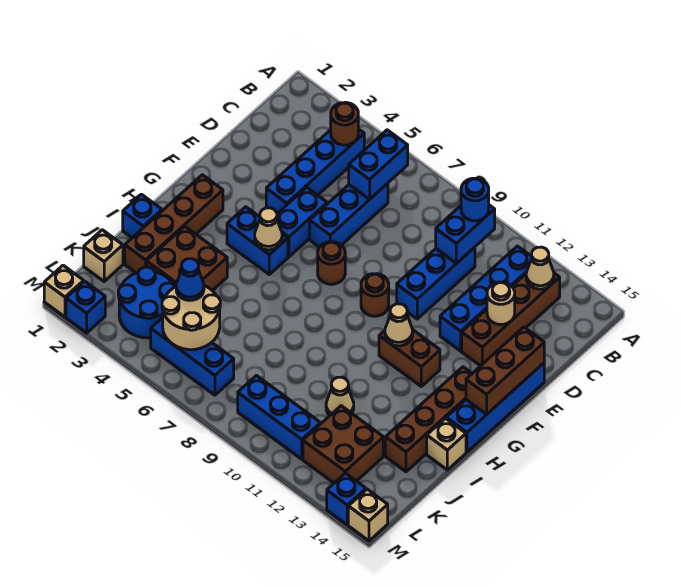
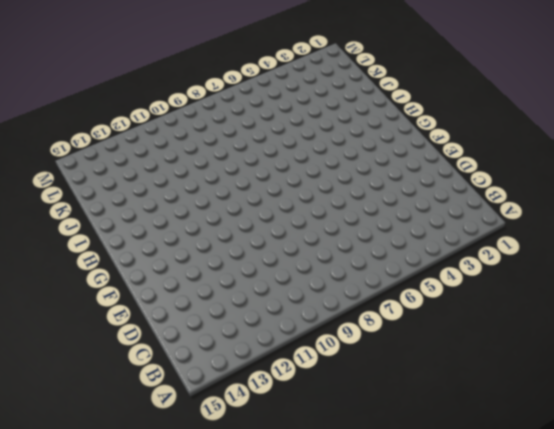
none -> blue brick B4:E4 level 1
none -> blue brick B12:E12 level 1
none -> brown brick B13:E13 level 1
none -> blue brick C6:E6 level 1

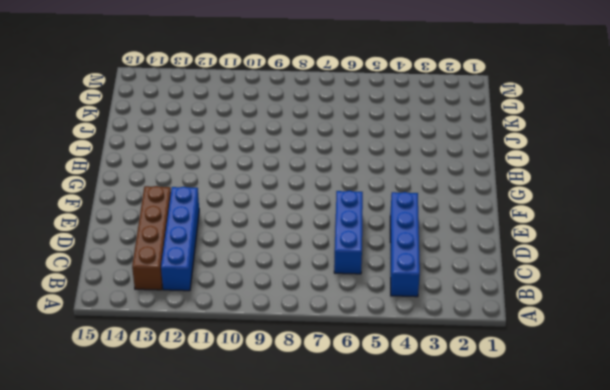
none -> blue brick C10:E10 level 1
none -> blue brick E5:F5 level 1
none -> blue brick E15:H15 level 1
none -> brown round brick F7 level 1

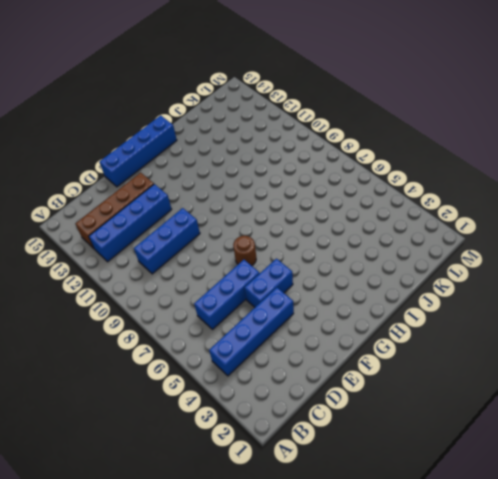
none -> brown round brick F9 level 1
none -> brown brick G2:J2 level 1
none -> blue brick G4:G5 level 1
none -> brown brick G11:G12 level 1

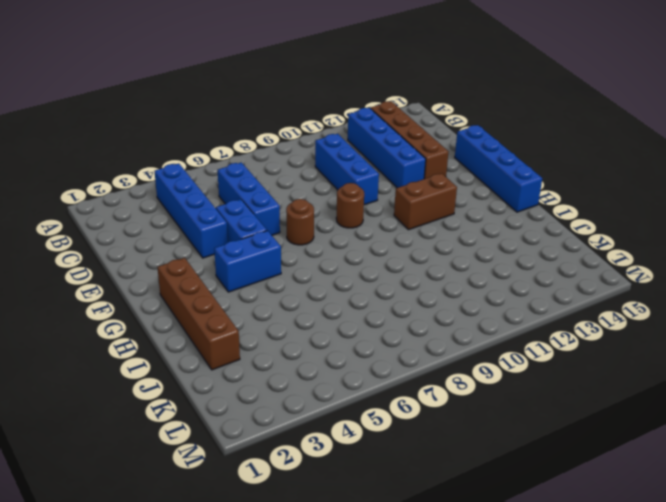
none -> brown brick G14:J14 level 1
none -> blue brick I1 level 1
none -> brown brick I3:J4 level 1
none -> tan brick I15 level 1

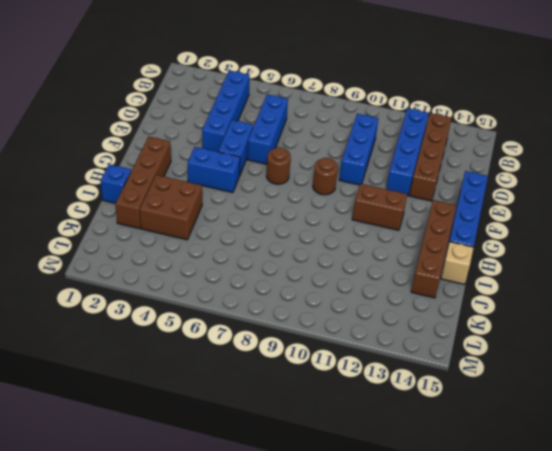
none -> tan cone J11 level 1
none -> tan brick K1 level 1
none -> blue round brick K3:L4 level 1
none -> brown brick K12:L13 level 1

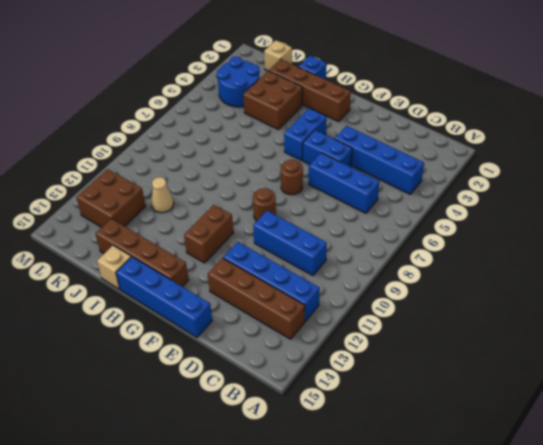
none -> blue brick L5:L7 level 1
none -> blue brick L9:L11 level 1
none -> tan brick M1 level 1
none -> blue brick M2 level 1

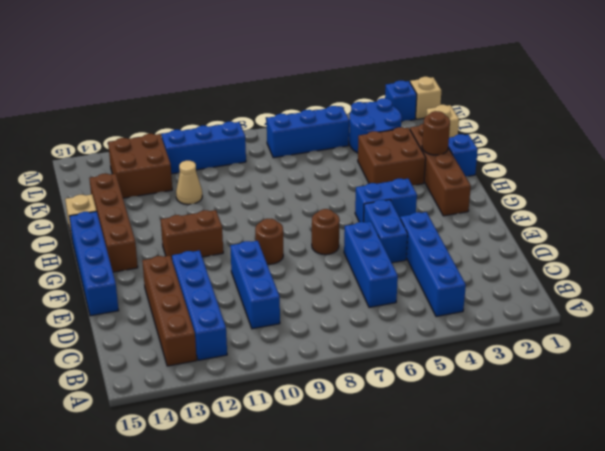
brown round brick I2 level 2 -> brown round brick B4 level 2
none -> blue brick M14 level 1
none -> tan brick M15 level 1
none -> blue brick B6:C6 level 2
none -> blue brick B10:C10 level 2

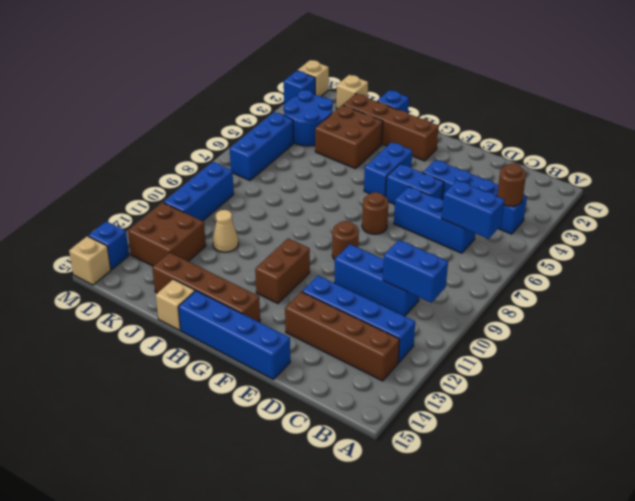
none -> tan cone B13 level 2
none -> tan round brick D13 level 2
none -> brown brick E15:G15 level 2
none -> tan cone G5 level 2

